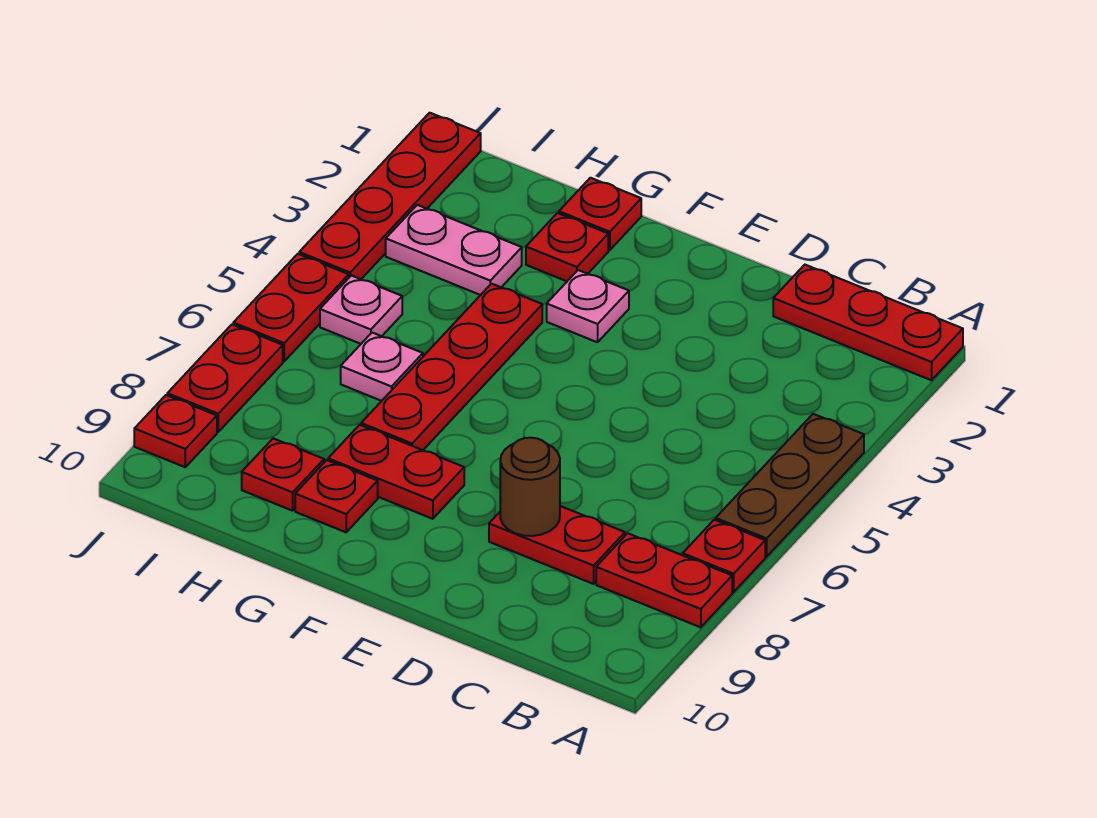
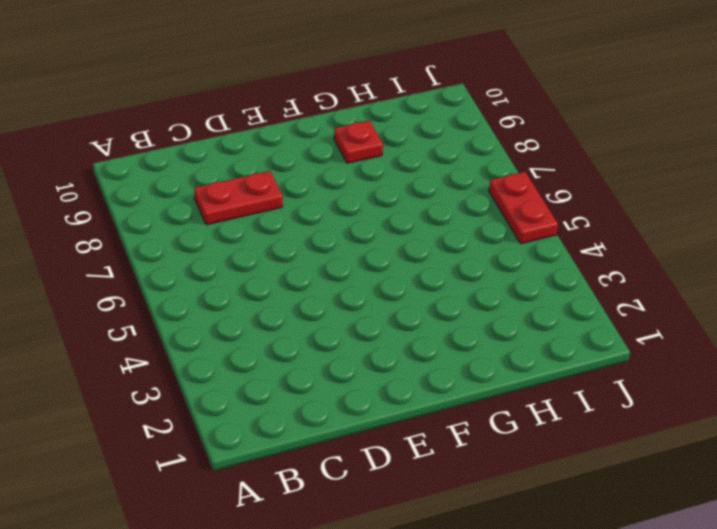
none -> red plate A1:C1 level 1
none -> brown plate A4:A6 level 1
none -> red plate A7 level 1

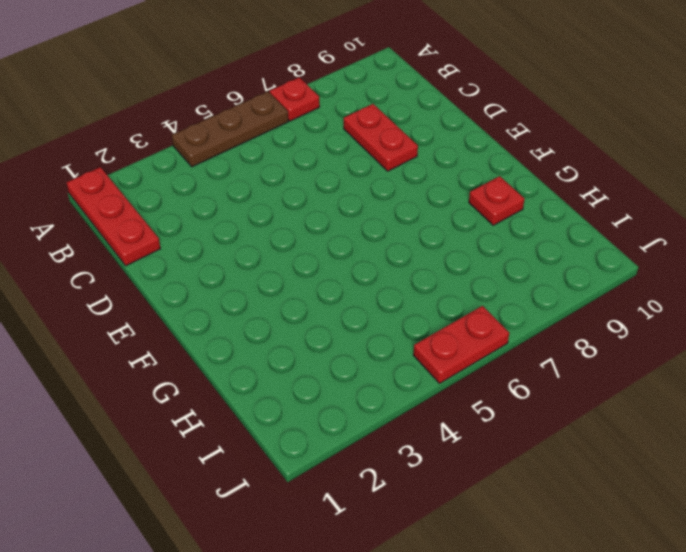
none -> red plate A8:B8 level 1
none -> pink plate F3 level 1
none -> red plate F8:G8 level 1

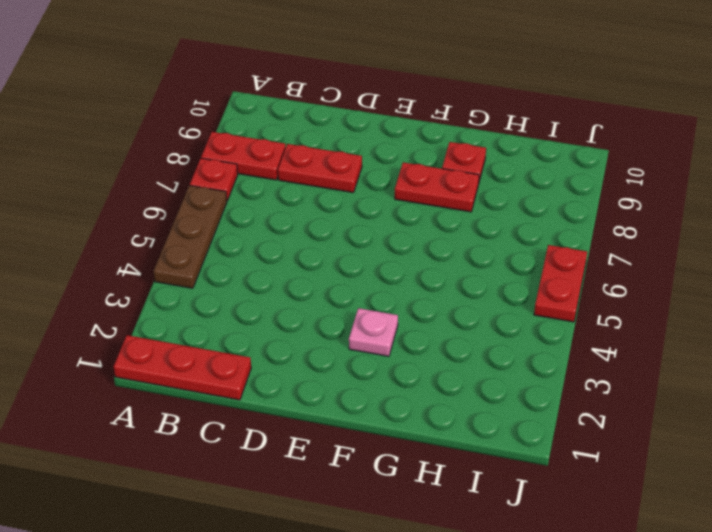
none -> red plate G1 level 1
none -> red plate G2 level 1
none -> red plate G4:G7 level 1

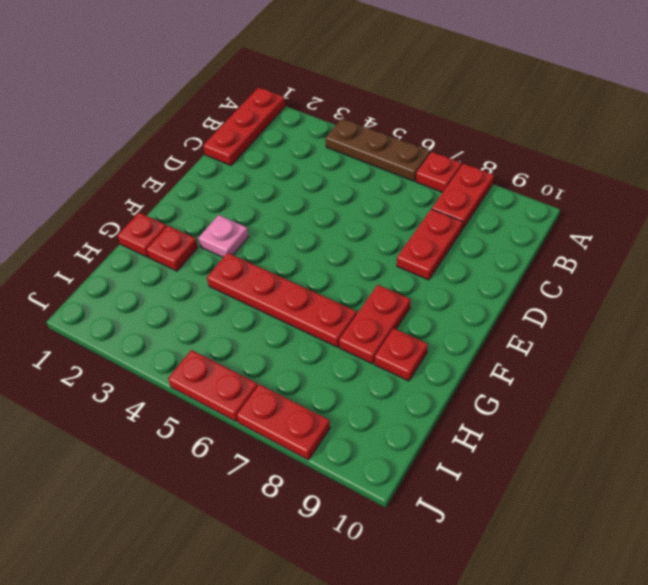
none -> pink plate H3:I3 level 1
none -> pink plate H6 level 1
none -> red plate H9 level 1

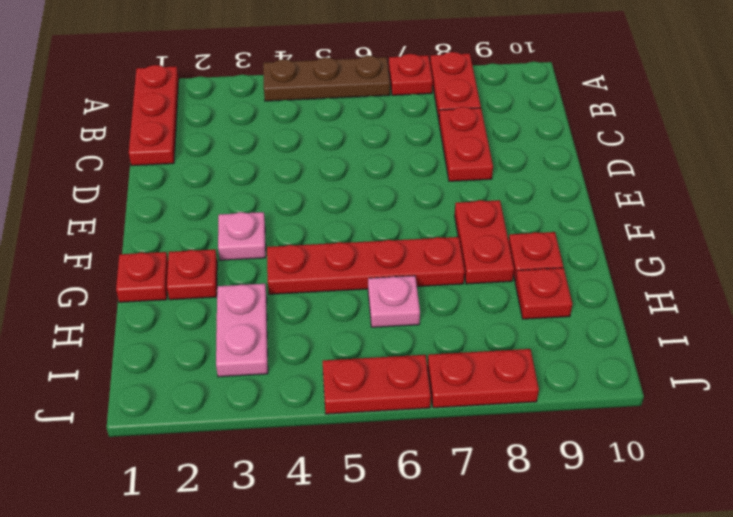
none -> pink plate I5 level 1
none -> red plate J1:J4 level 1
none -> red plate J9 level 1

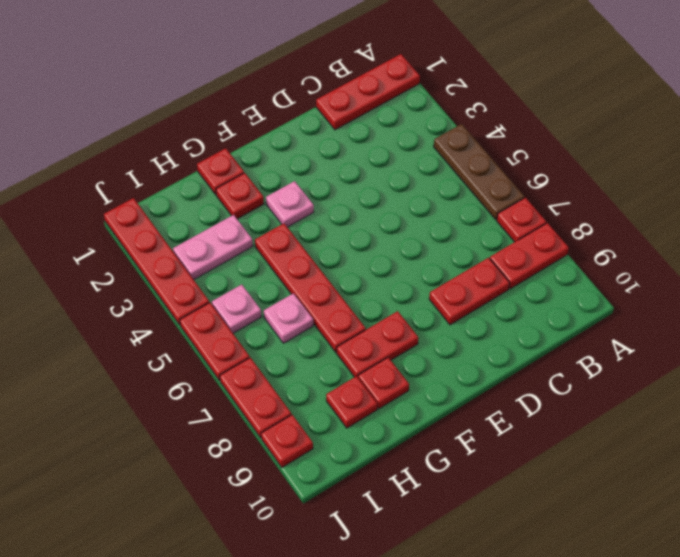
none -> brown round brick D8 level 2

